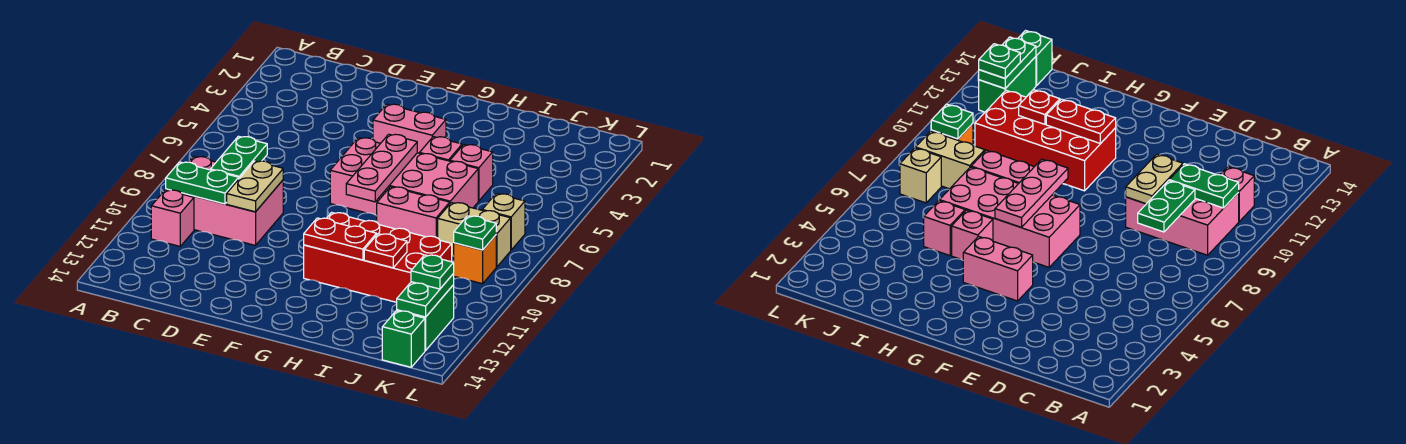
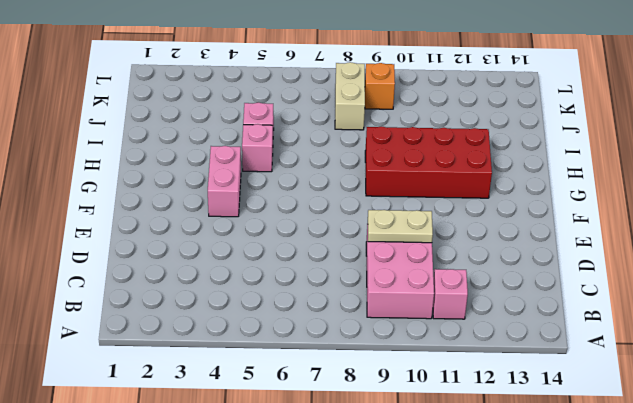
red brick G9:H12 level 1 -> red brick G10:J11 level 1
none -> pink brick F6:I7 level 1
none -> pink brick H8:I8 level 1
none -> tan brick K7 level 1

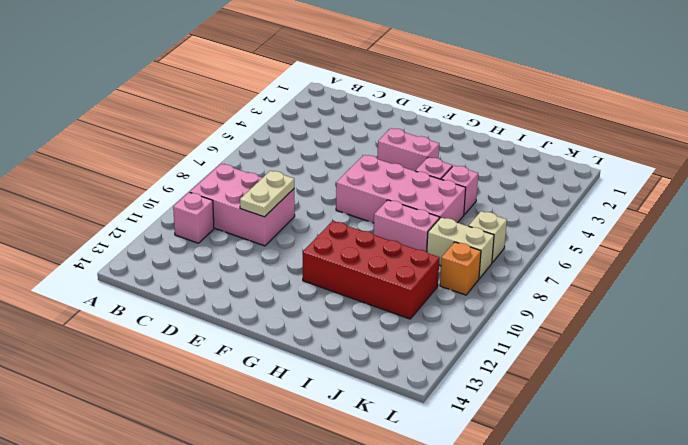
none -> green brick K12:K13 level 1
none -> green brick K14 level 1
none -> green plate B10:C10 level 2

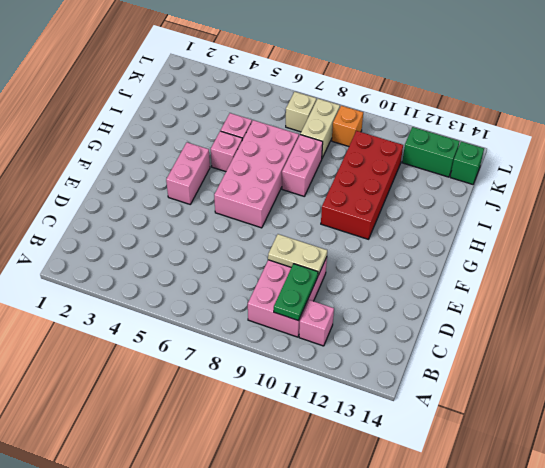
none -> green plate C8:C9 level 2
none -> pink plate G6:G8 level 2
none -> red plate G11:H11 level 2

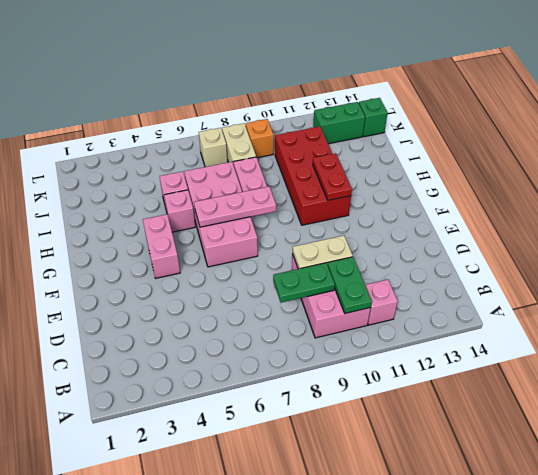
none -> red plate I11 level 2
none -> green plate K9 level 2
none -> green plate K12:K13 level 2

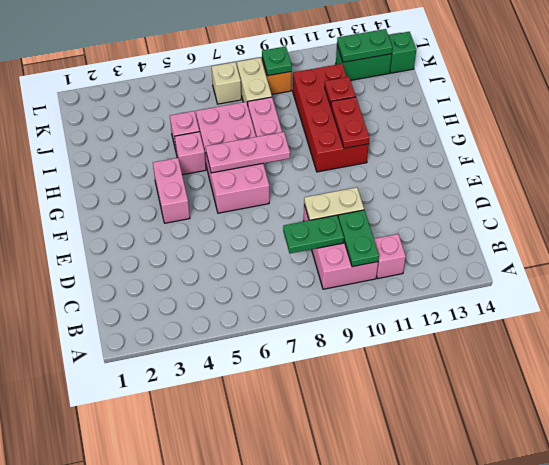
none -> green plate K12 level 3

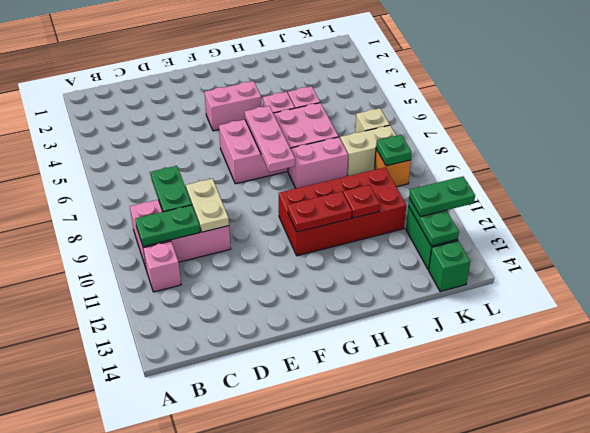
green plate K12:L12 level 3 -> green plate K12 level 3

